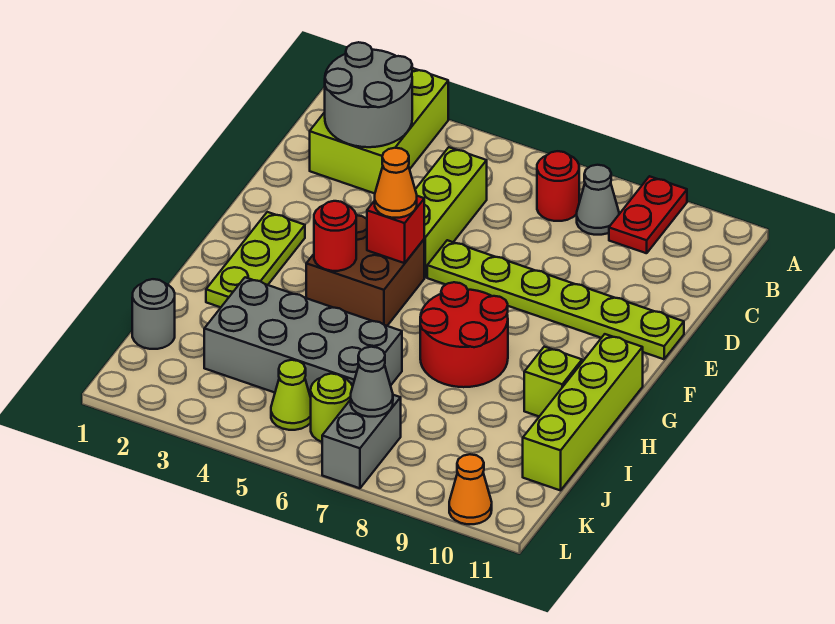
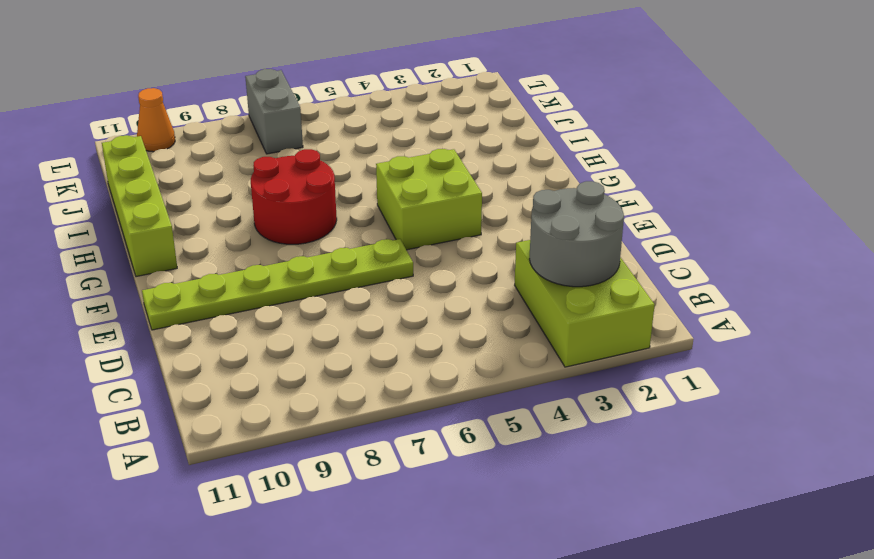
lime brick F4:G5 level 1 -> brown brick F4:G5 level 1
none -> red plate A9:B9 level 1
none -> red round brick B7 level 1
none -> grey cone B8 level 1

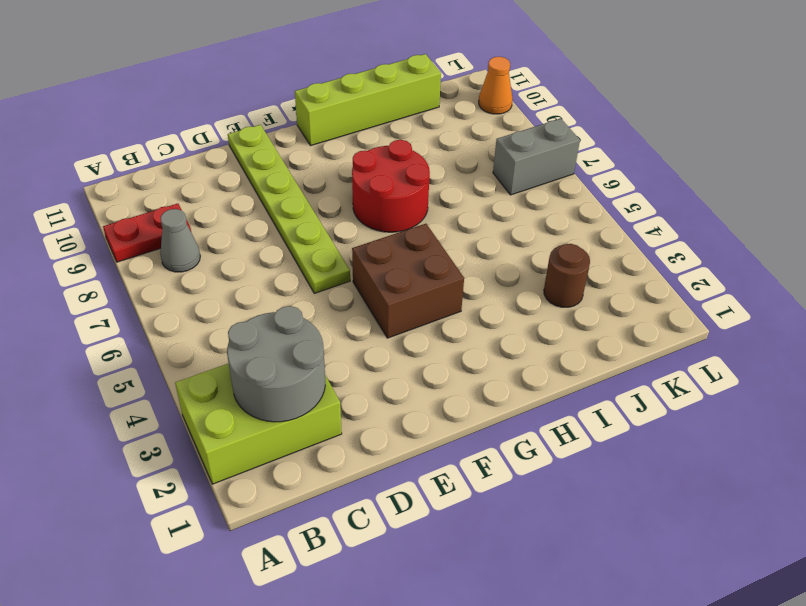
brown round brick J3 level 1 -> grey brick I3:J6 level 1
none -> red round brick B7 level 1
none -> lime brick C5:E5 level 1
none -> lime plate F2:H2 level 1

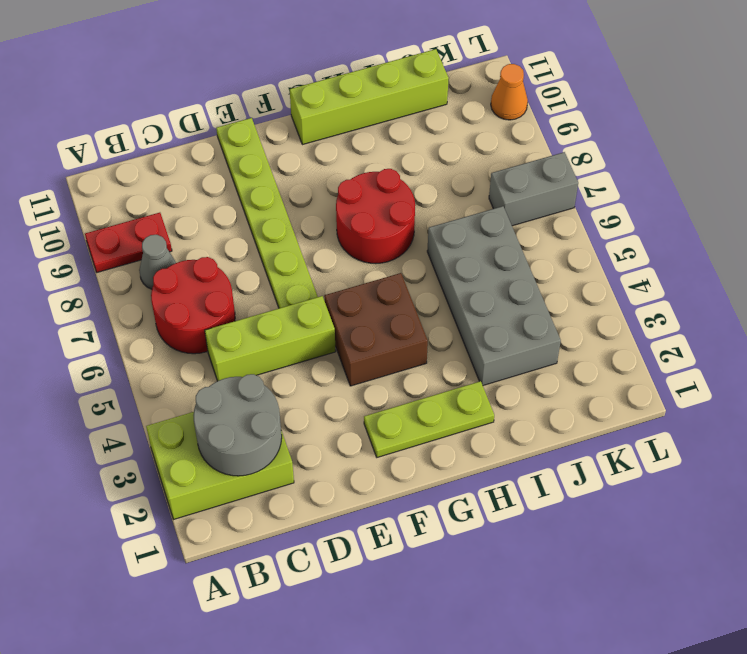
red round brick B6:C7 level 1 -> red round brick B7 level 1
none -> lime brick H10 level 1
none -> grey round brick J1 level 1
none -> lime cone K5 level 1

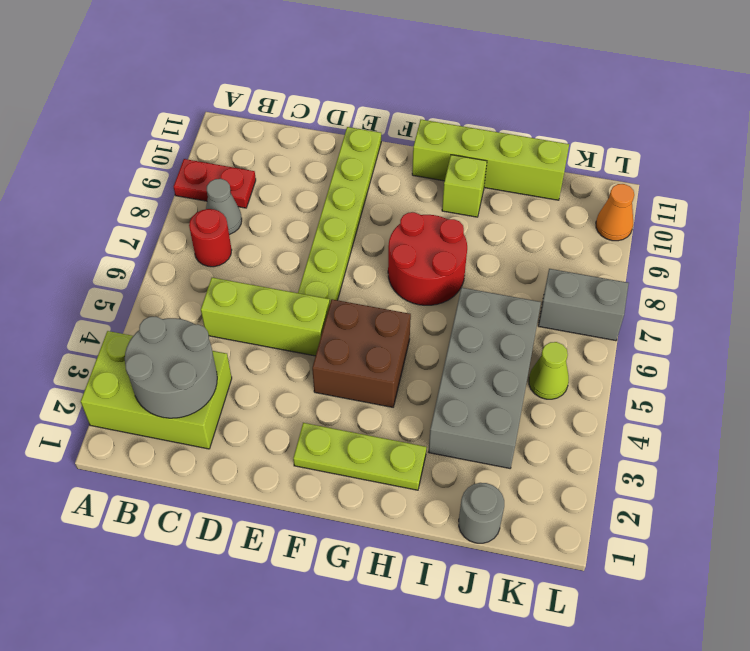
none -> lime round brick K6 level 1
none -> red brick F5 level 2
none -> red round brick G4 level 2

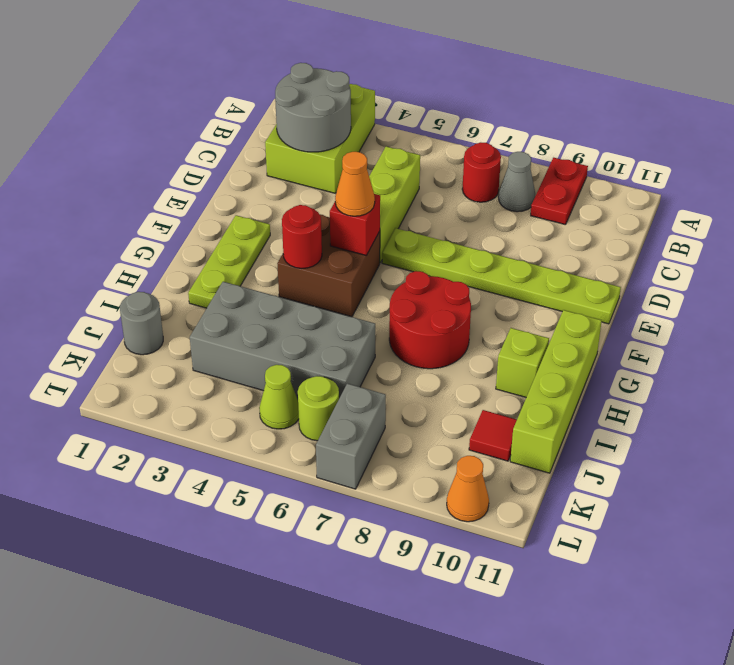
red tile J10 level 1 -> none
none -> grey cone K7 level 2

